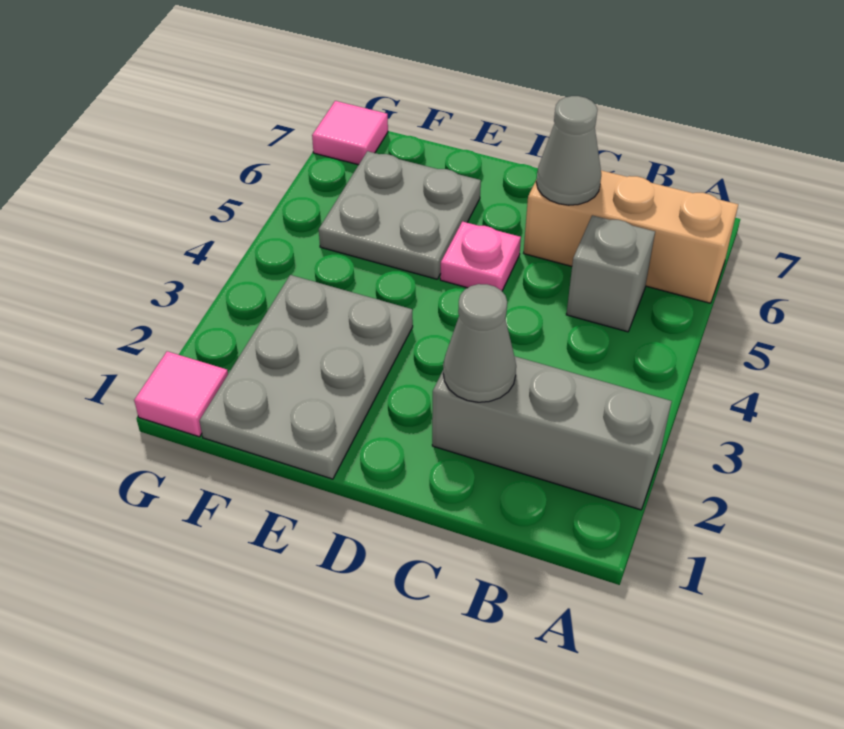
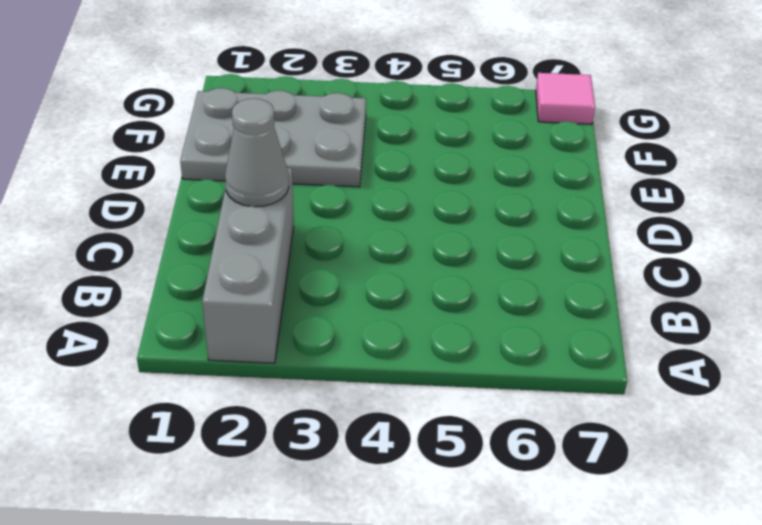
none -> tan brick A6:C6 level 1
none -> grey brick B5 level 1

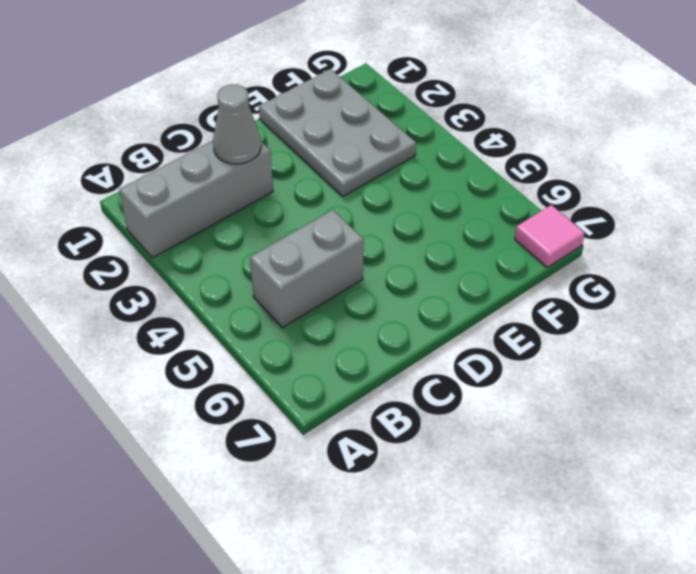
grey brick B5:C5 level 1 -> grey brick B5 level 1
none -> tan brick A6:C6 level 1
none -> pink plate D5 level 1

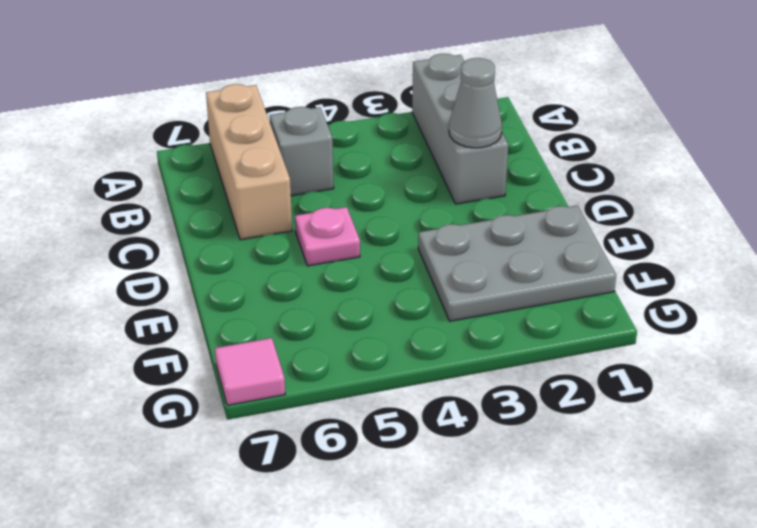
none -> grey plate E5:F6 level 1
none -> pink tile G1 level 1

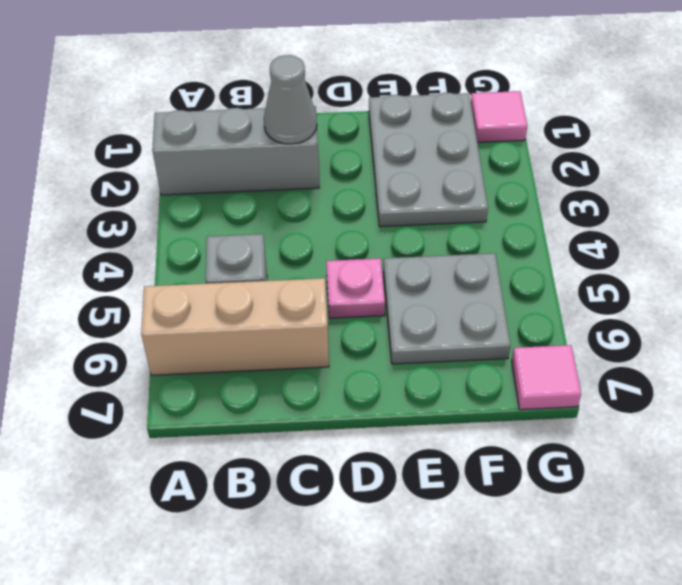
none -> grey cone C6 level 2

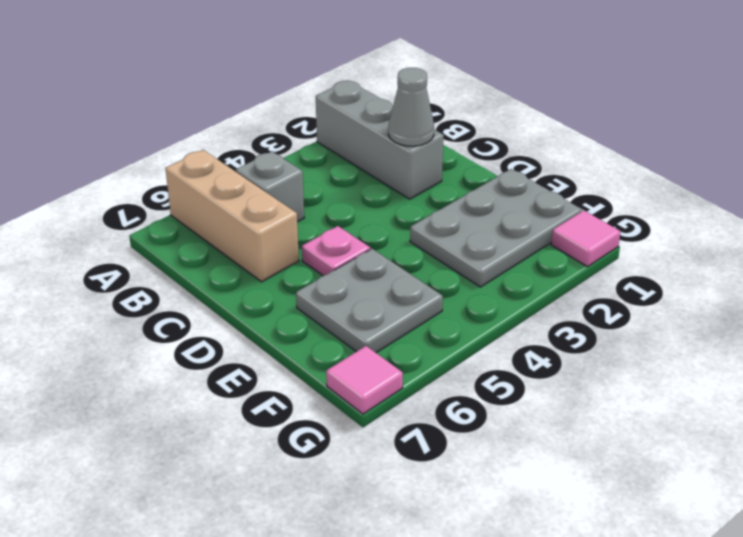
none -> grey cone C6 level 2

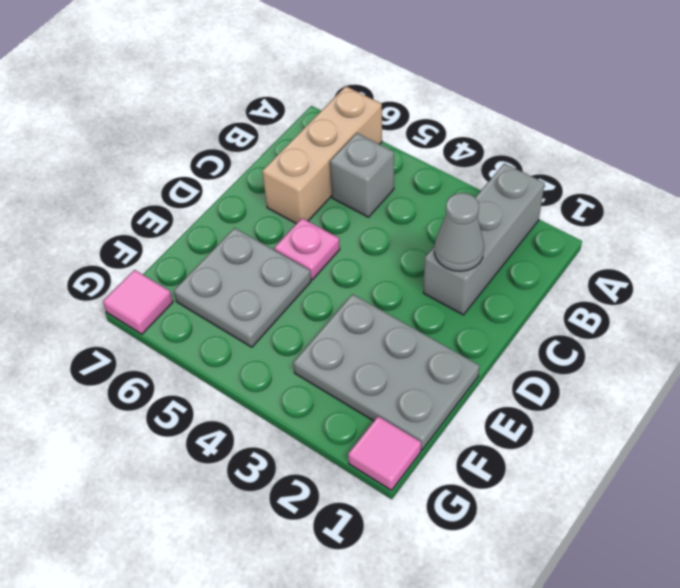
none -> grey cone C6 level 2

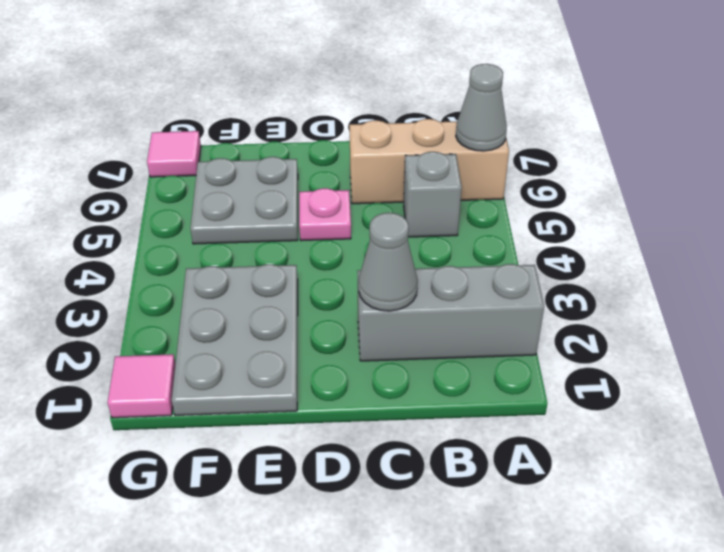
grey cone A6 level 2 -> grey cone C6 level 2

